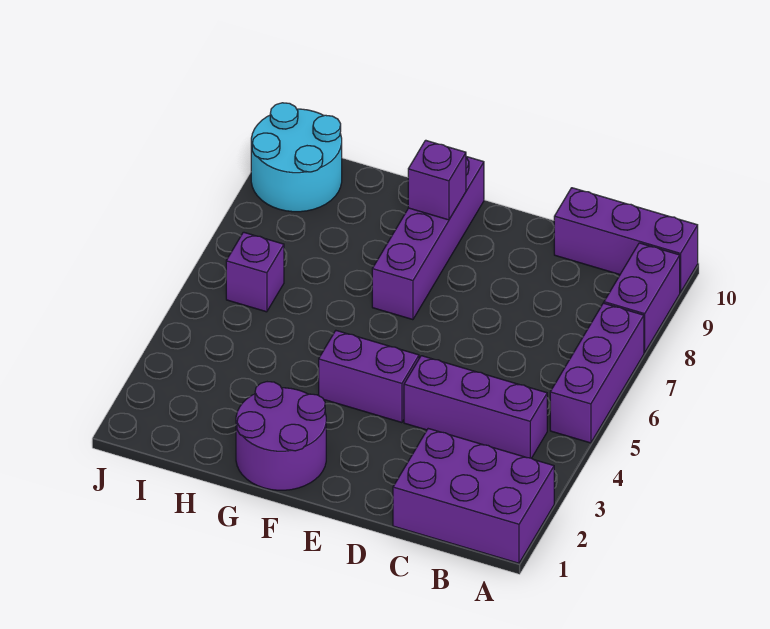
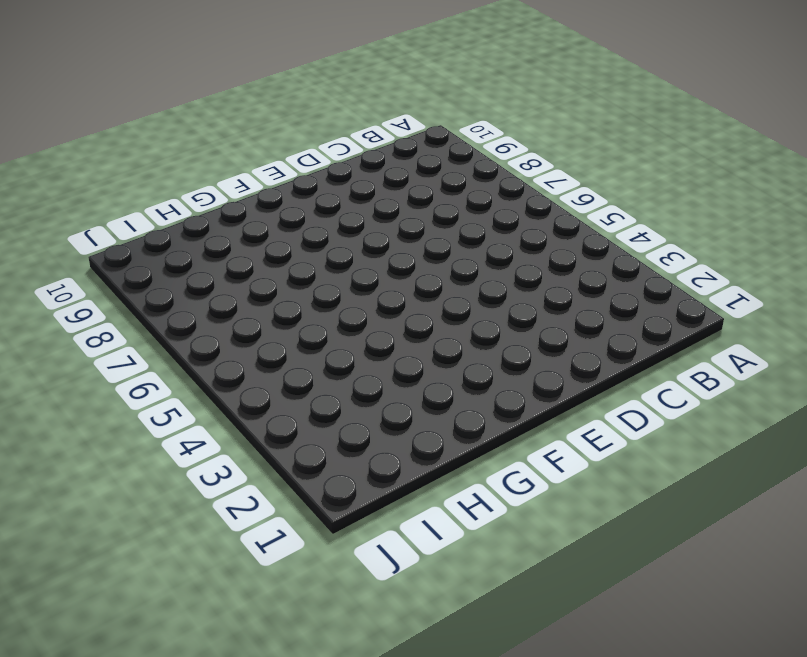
none -> purple brick A1:C2 level 1
none -> purple brick A5:A7 level 1

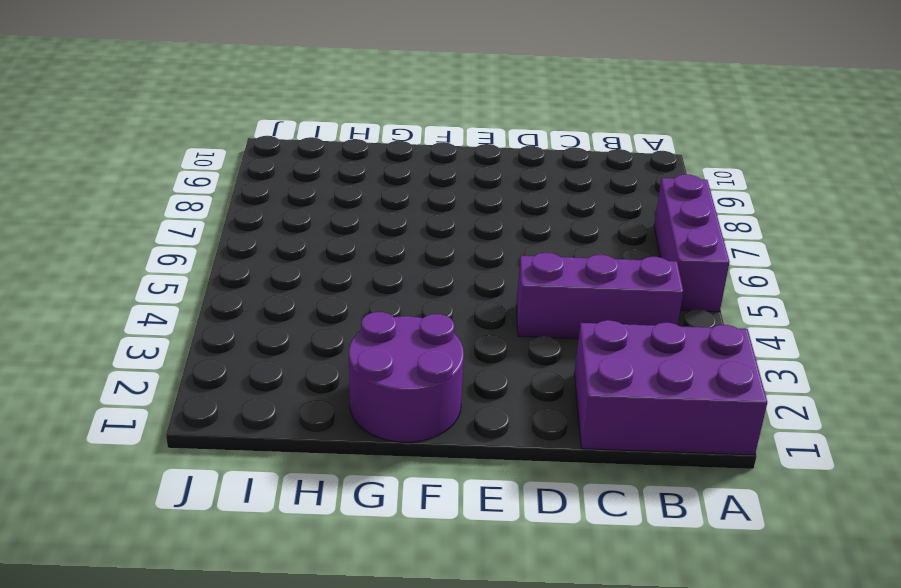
none -> purple brick A8:A9 level 1
none -> purple brick A10:C10 level 1

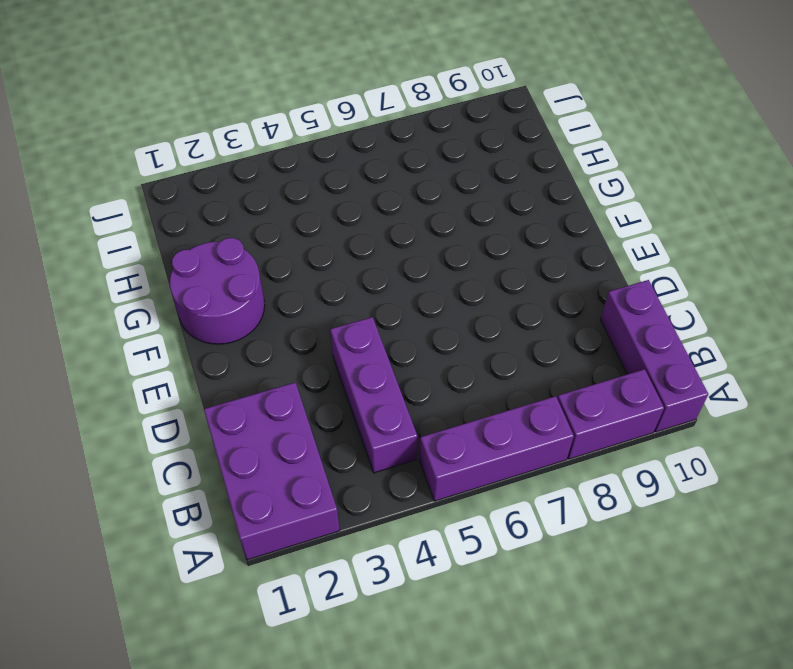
none -> purple brick E4:F4 level 1
none -> purple brick F7:F10 level 1

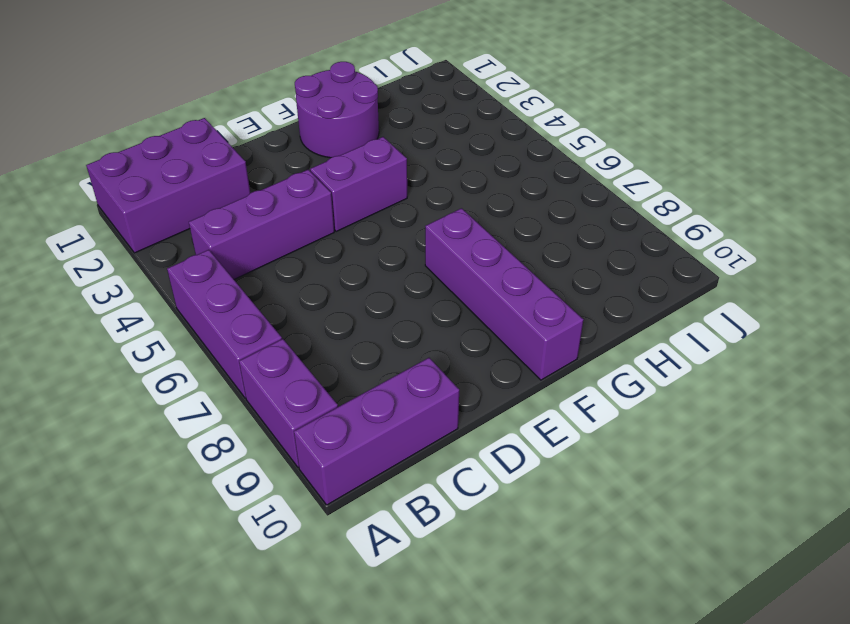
none -> purple brick I6 level 1
none -> cyan round brick I9:J10 level 1

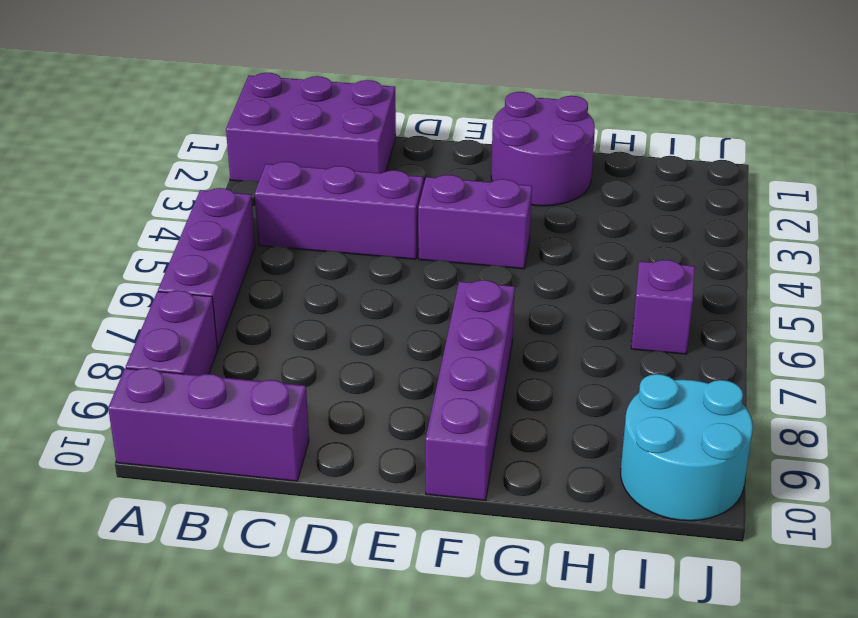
none -> purple brick F9 level 2

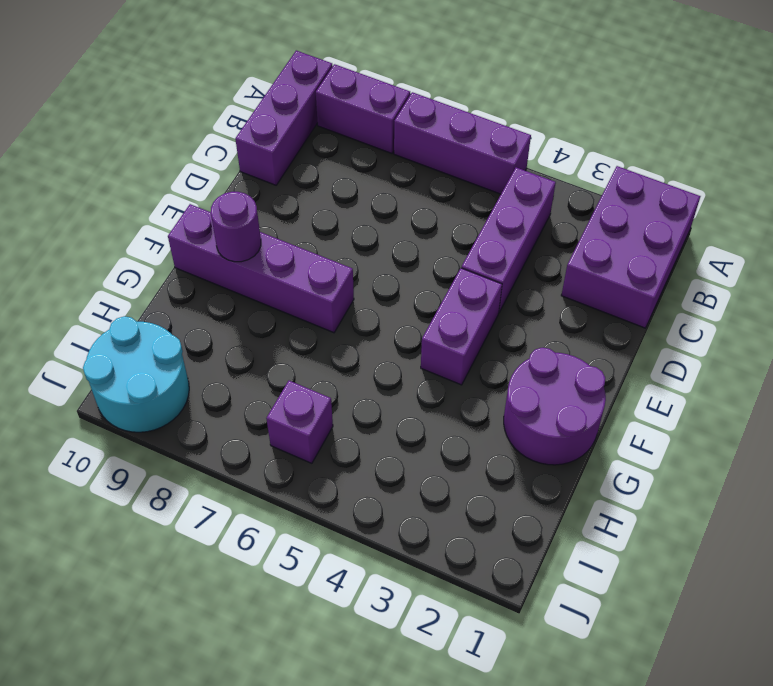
purple round brick F9 level 2 -> purple brick F9 level 2

